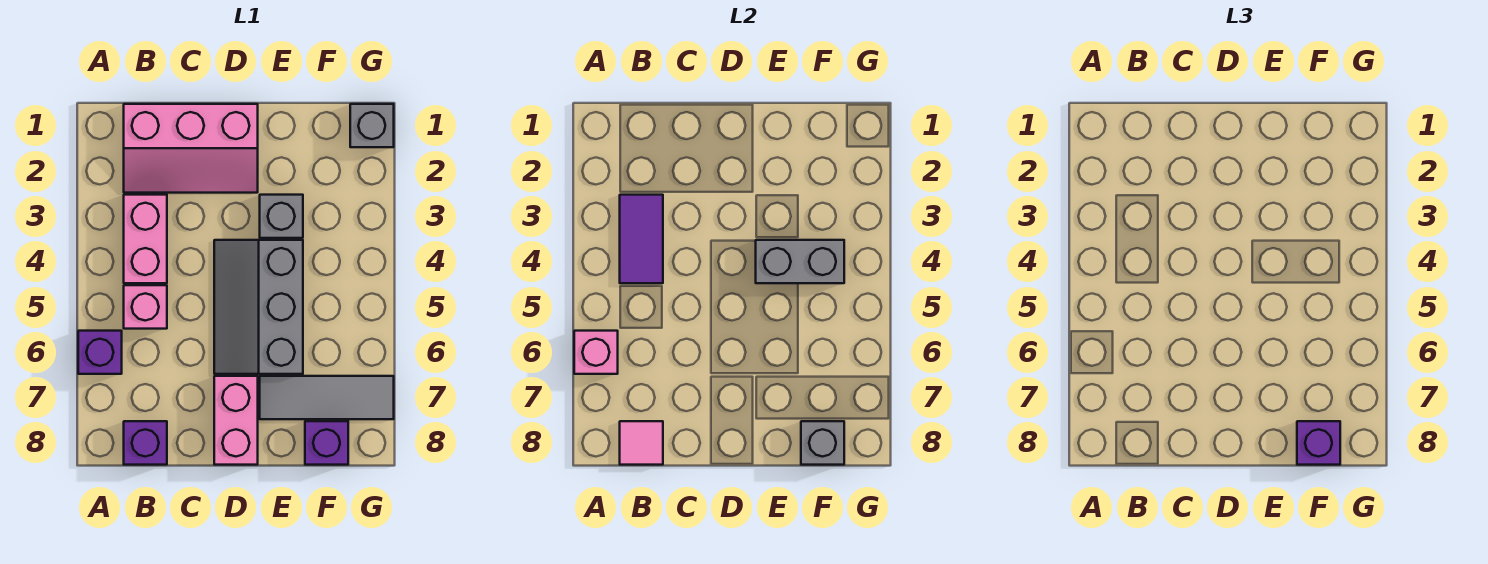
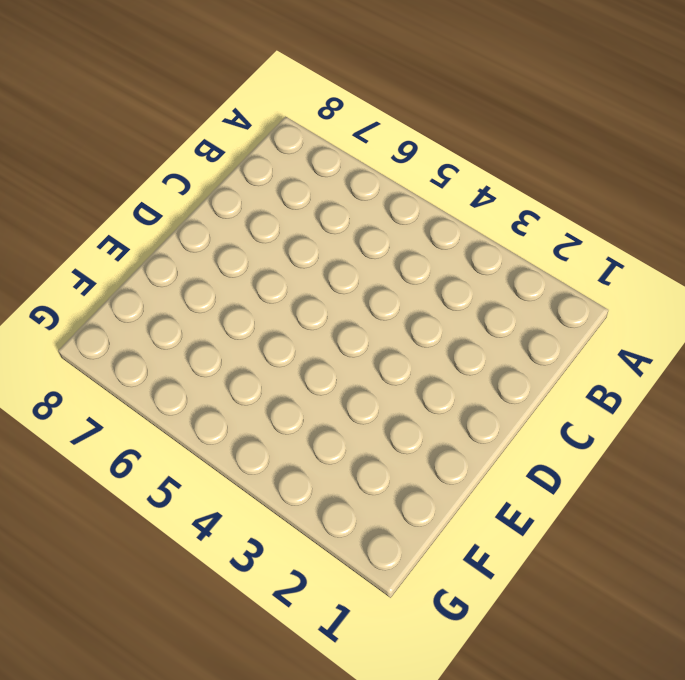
none -> purple brick A6 level 1
none -> pink slope B1:D2 level 1 top 1
none -> pink brick B3:B4 level 1

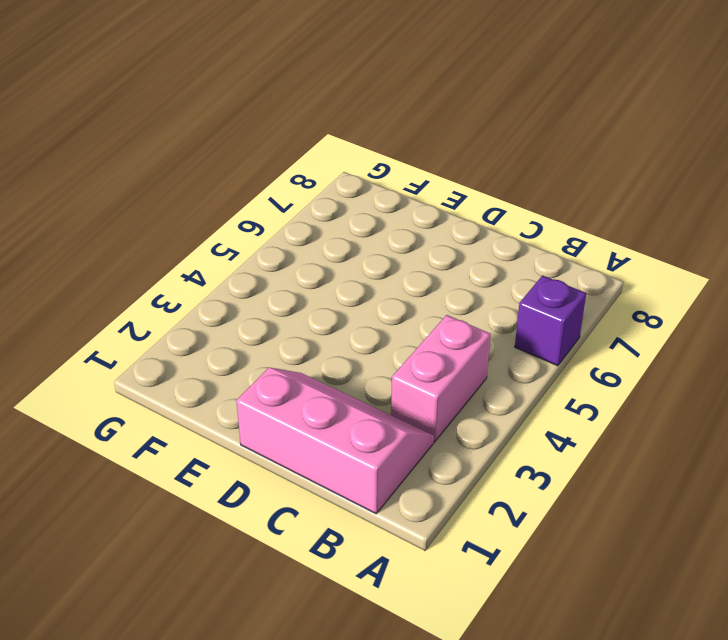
none -> pink brick B5 level 1
none -> purple brick B8 level 1
none -> grey slope D4:E6 level 1 top E

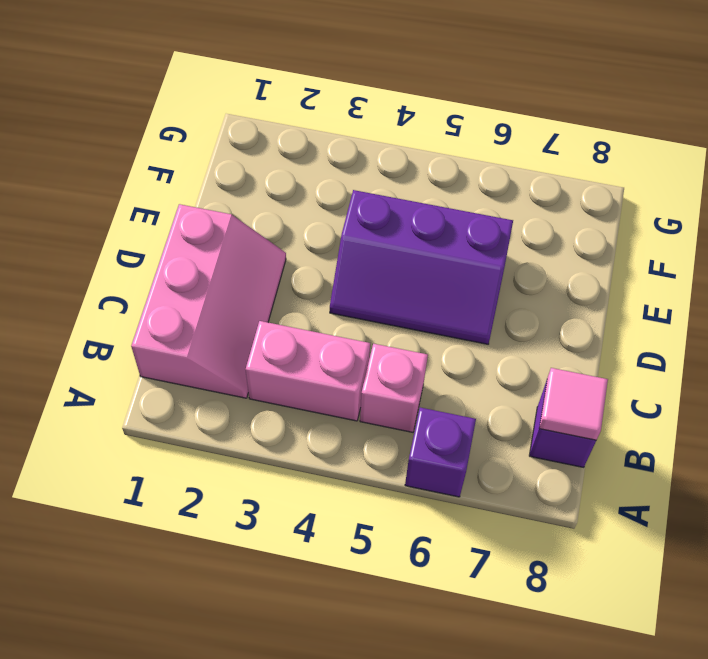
purple slope D4:E6 level 1 top E -> grey slope D4:E6 level 1 top E
none -> pink brick D7:D8 level 1
none -> grey brick E3 level 1
none -> grey tile E7:G7 level 1

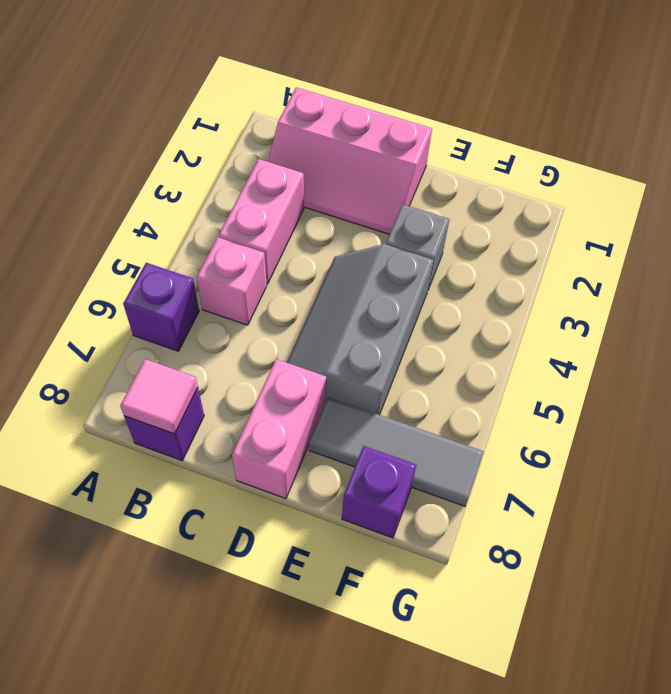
none -> grey brick G1 level 1
none -> pink brick A6 level 2
none -> purple tile B3:B4 level 2

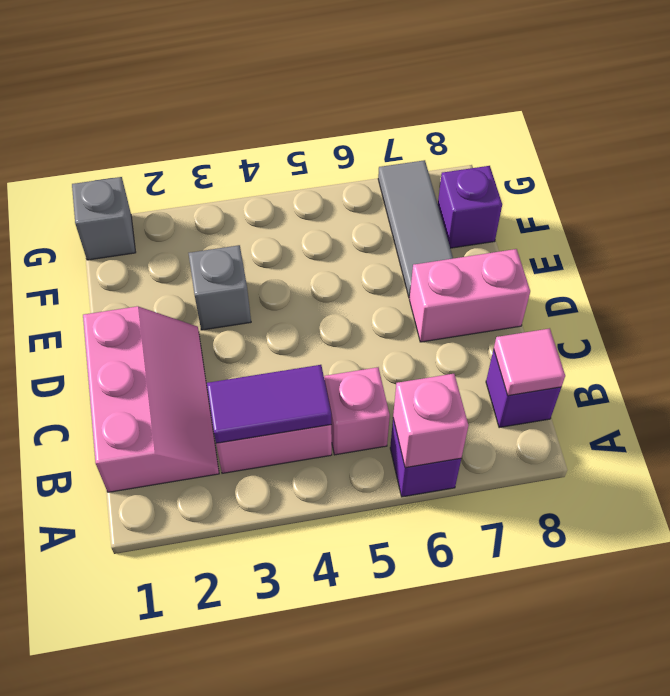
none -> grey slope D4:E6 level 1 top E
none -> grey brick E4:F4 level 2
none -> grey brick F8 level 2

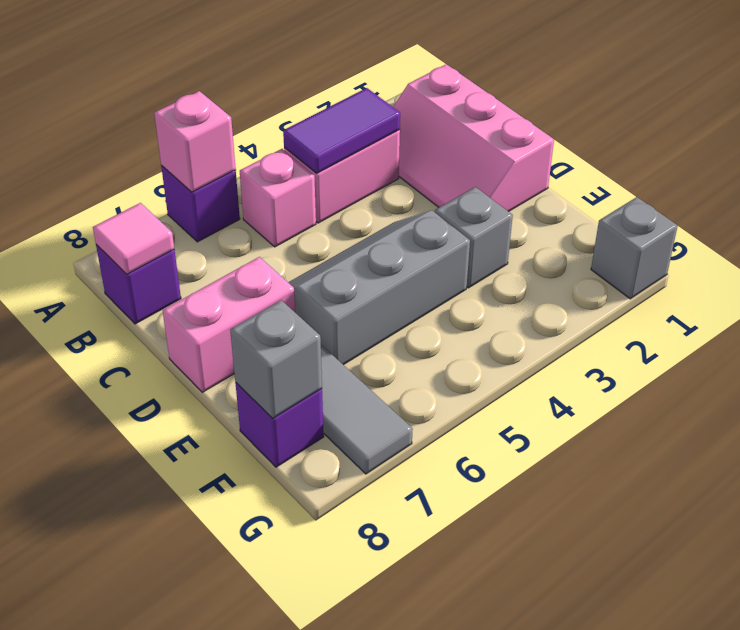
none -> grey brick E4:F4 level 2
none -> purple brick F8 level 3

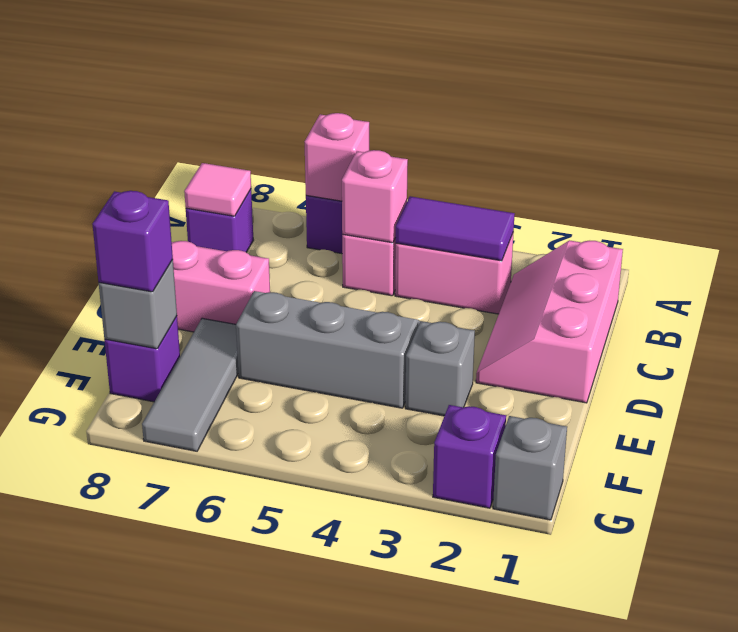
pink brick B5 level 2 -> none
purple brick G2 level 1 -> none
none -> grey brick E4:F4 level 2

